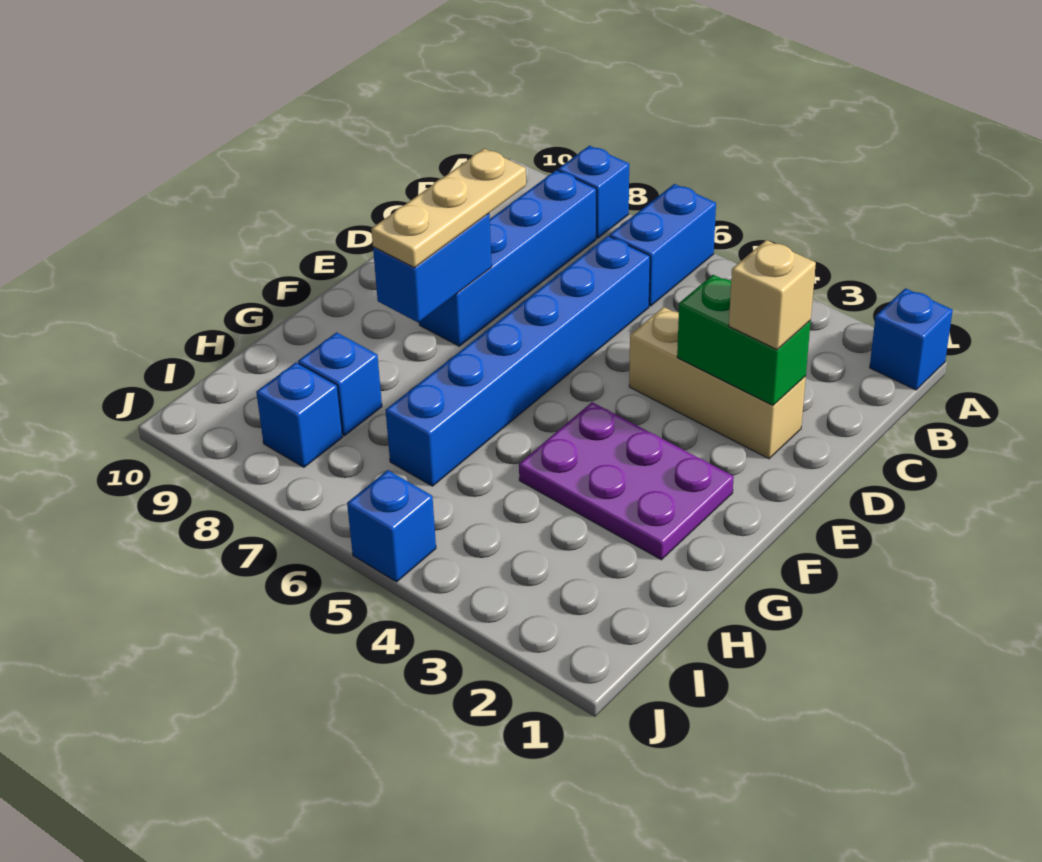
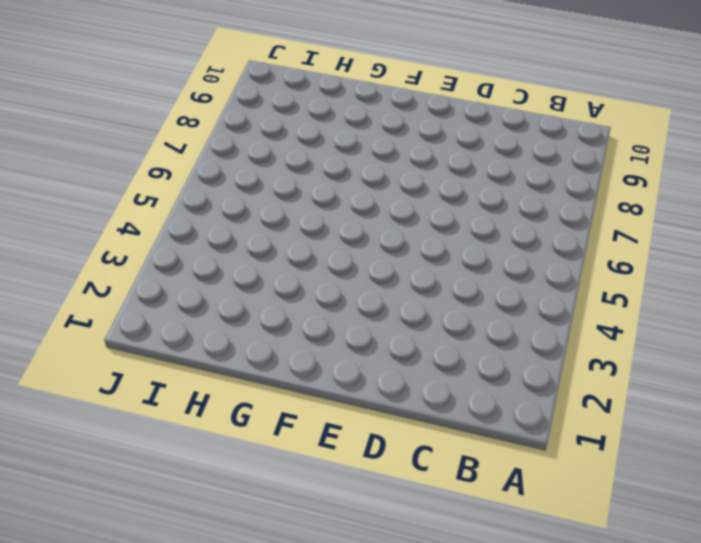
none -> blue brick A1 level 1
none -> blue brick A6:B6 level 1
none -> blue brick A8 level 1

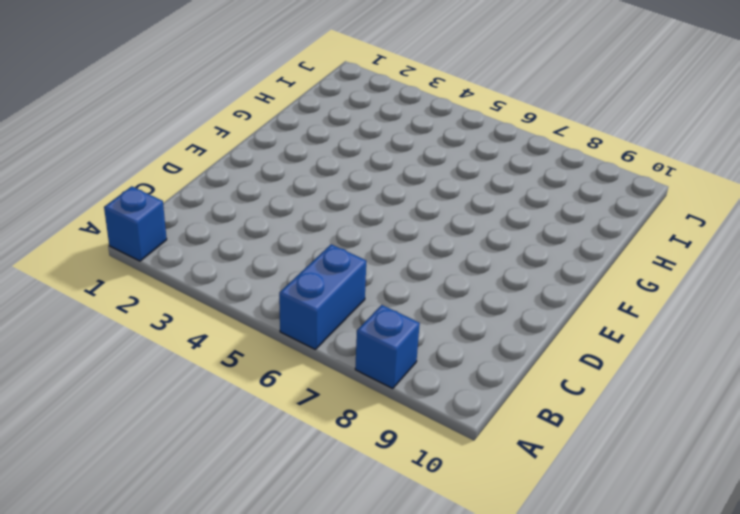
none -> blue brick B8:E8 level 1
none -> blue brick C6:H6 level 1
none -> tan brick D2:D4 level 1

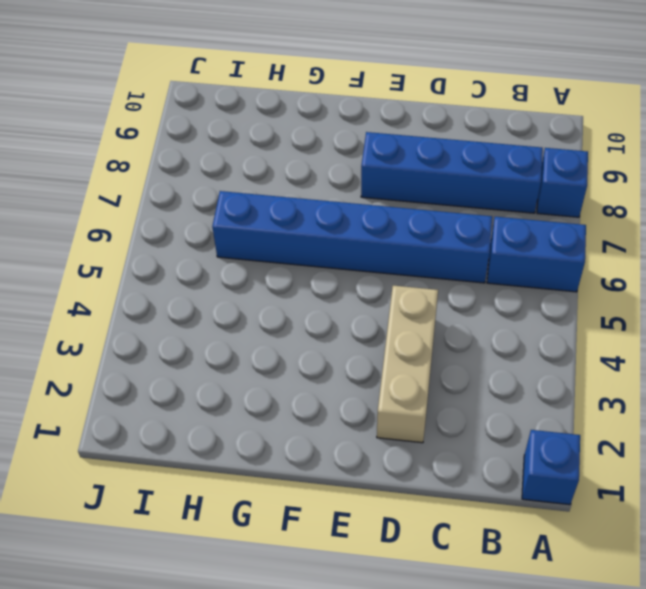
none -> purple plate F2:G4 level 1
none -> blue brick H8 level 1
none -> blue brick I8 level 1

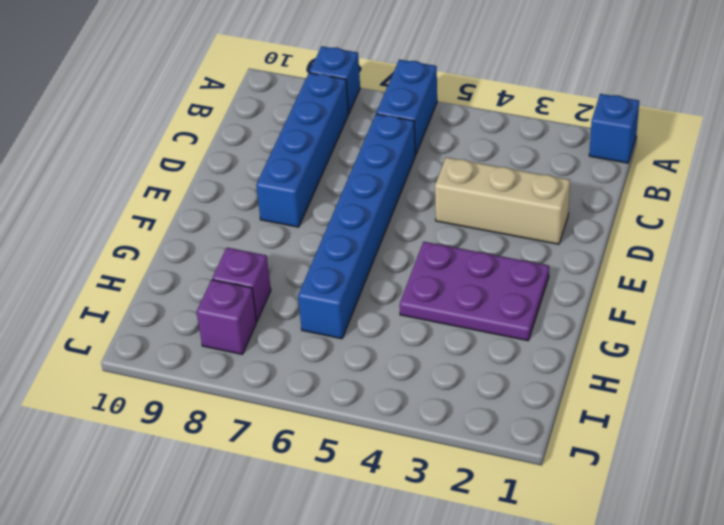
purple brick H8 level 1 -> blue brick H8 level 1
purple brick I8 level 1 -> blue brick I8 level 1
none -> blue brick J5 level 1
none -> green brick D2:D3 level 2
none -> blue brick E8:F8 level 2

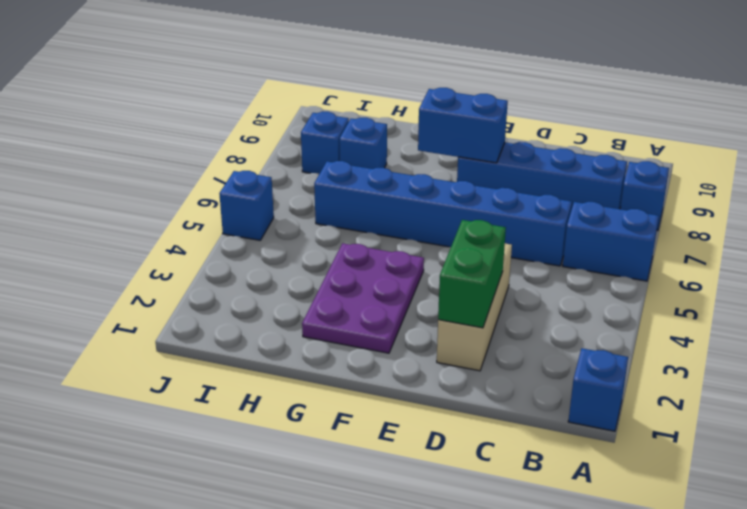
none -> tan brick D2 level 3
none -> tan plate D8:F8 level 3

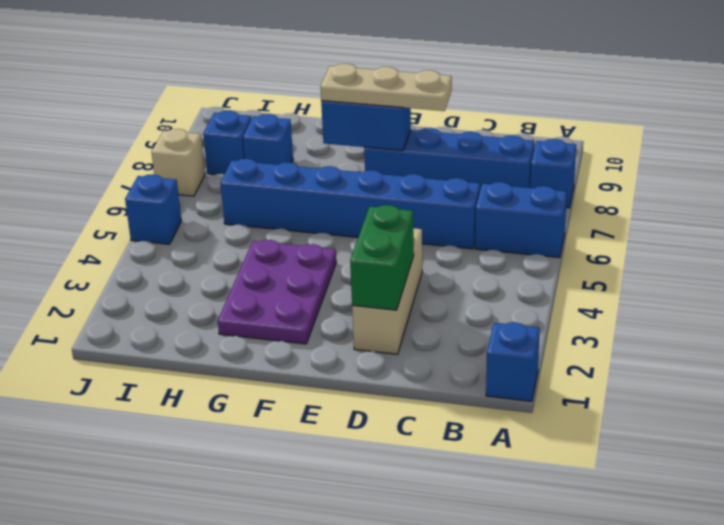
tan brick J7 level 1 -> tan brick D2 level 3

